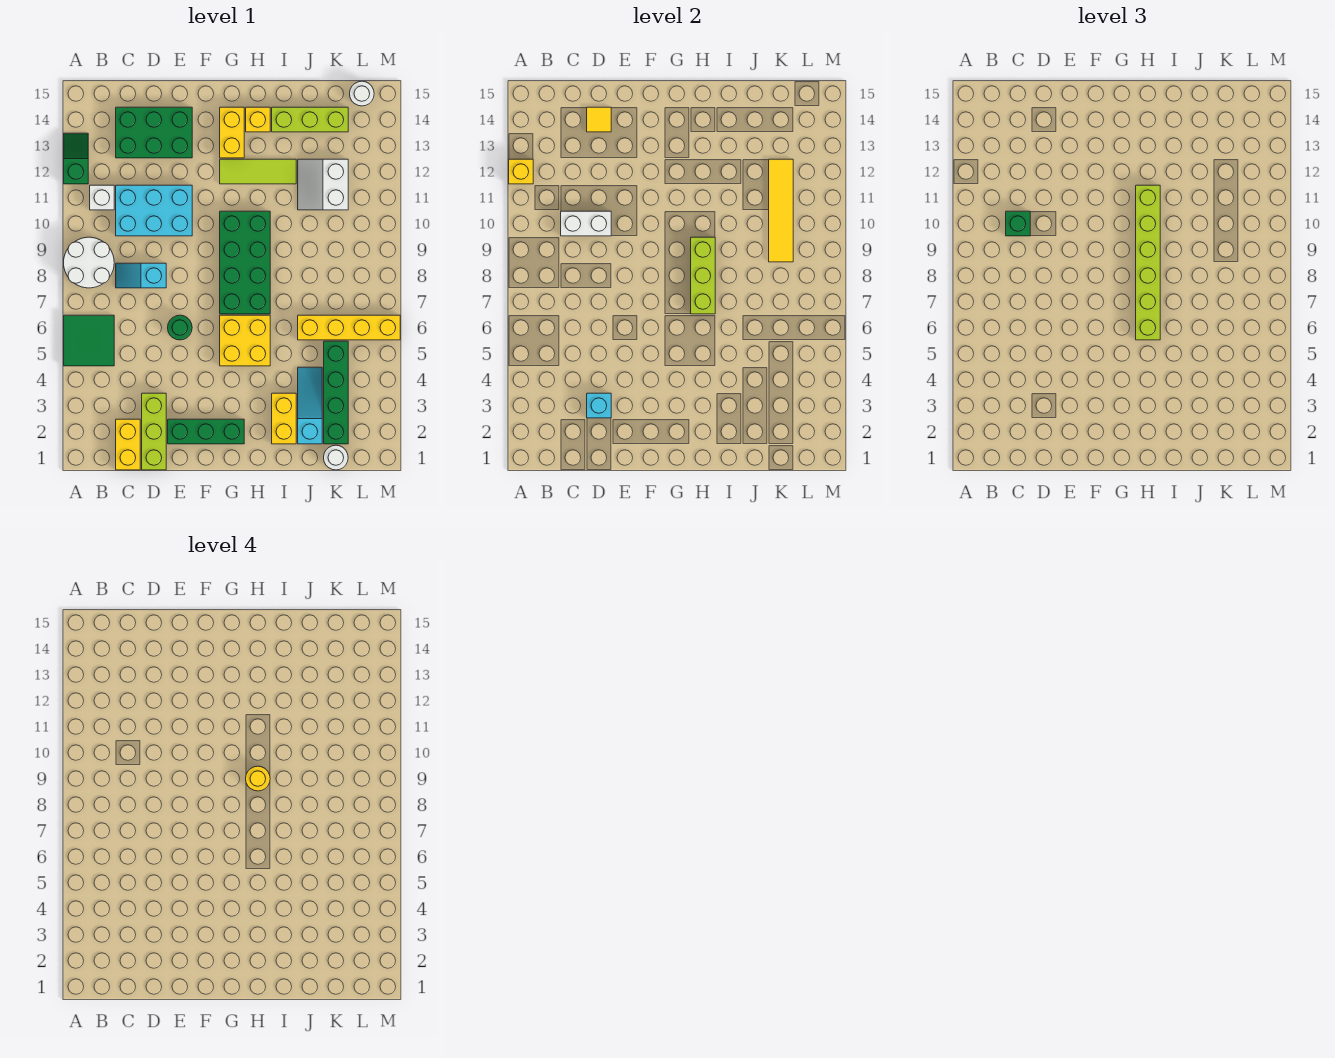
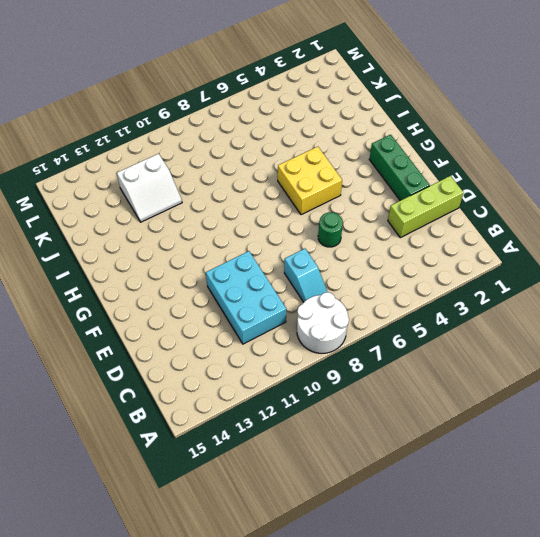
none -> green tile A5:B6 level 1
none -> green slope A12:A13 level 1 top 12
none -> white brick B11 level 1
none -> yellow brick C1:C2 level 1

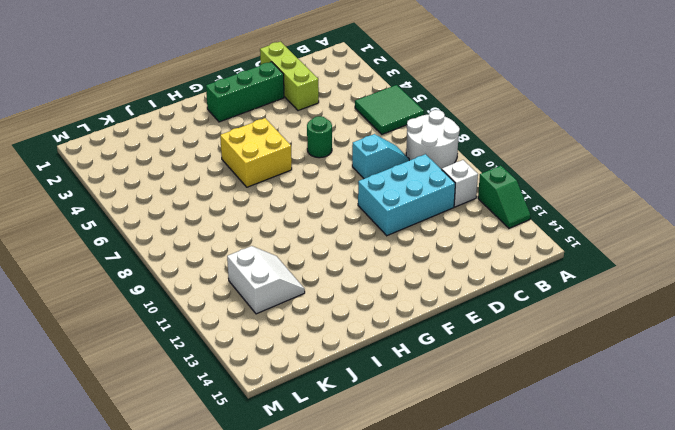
none -> yellow brick C1:C2 level 1
none -> green brick C13:E14 level 1
none -> green brick G7:H10 level 1
none -> lime tile G12:I12 level 1

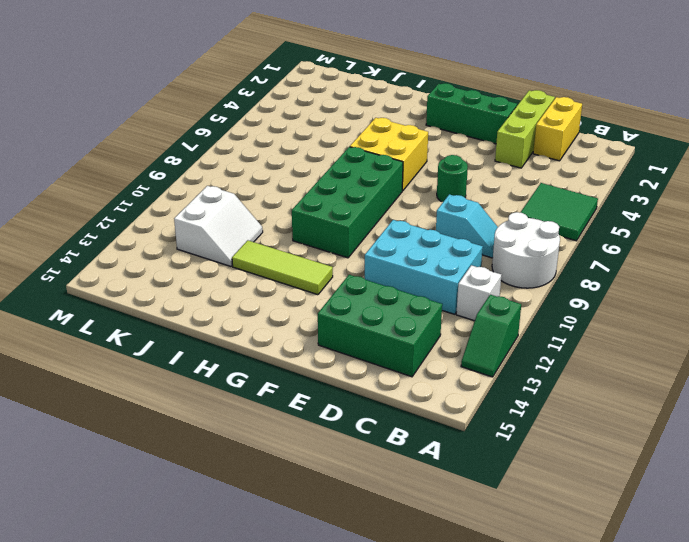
none -> yellow brick G13:G14 level 1
none -> yellow brick H14 level 1
none -> yellow brick I2:I3 level 1
none -> lime brick I14:K14 level 1

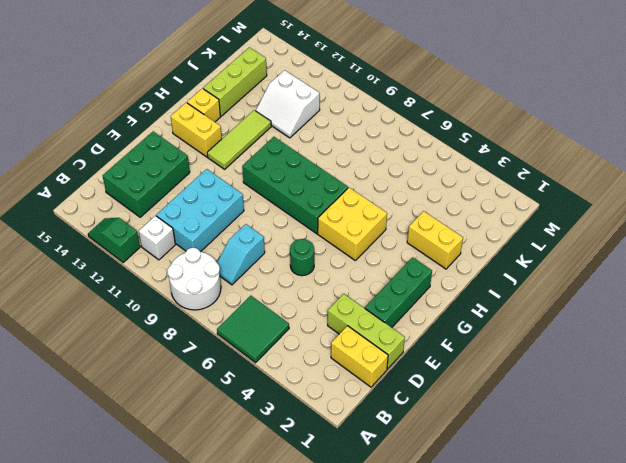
none -> cyan slope J2:J4 level 1 top 2
none -> yellow brick J6:M6 level 1
none -> white round brick K1 level 1
none -> green brick K2:K5 level 1

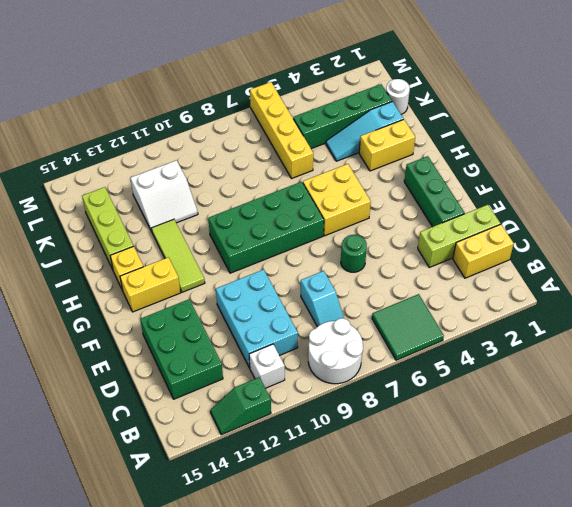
none -> white round brick L15 level 1
none -> yellow brick A12 level 2
none -> white brick C10:D10 level 2
none -> cyan brick D3 level 2

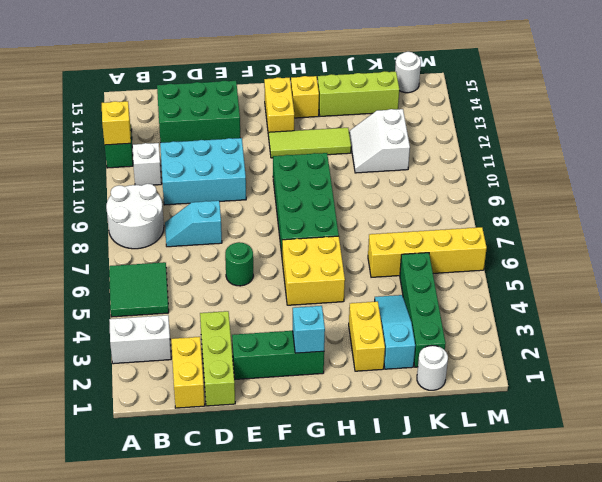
white brick A3:B3 level 1 -> white brick C10:D10 level 2
cyan brick G2 level 2 -> cyan brick D3 level 2
none -> yellow tile D14 level 2
none -> lime brick H7:H9 level 2
none -> yellow tile K9:K12 level 2
none -> green brick C10 level 3

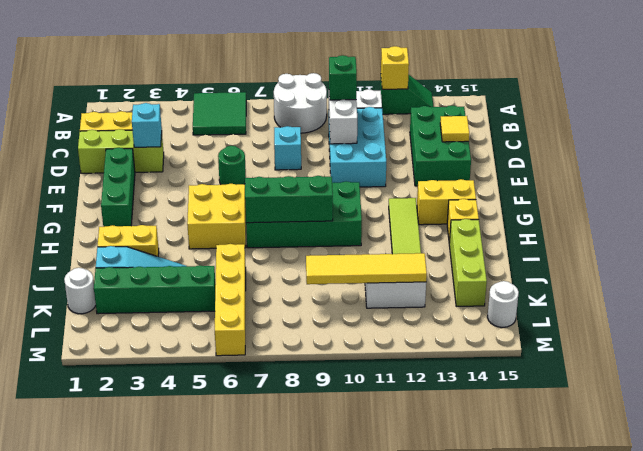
green brick H7:H9 level 2 -> lime brick H7:H9 level 2
none -> lime brick H6:H11 level 3
none -> yellow round brick H9 level 4

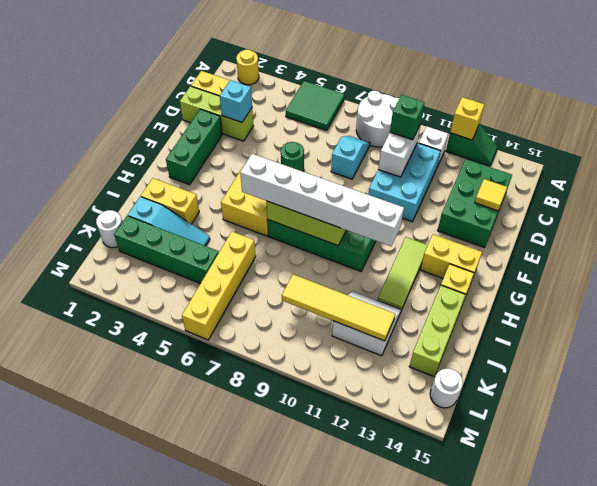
yellow round brick A2 level 1 -> yellow round brick H9 level 4
white brick H6:H11 level 3 -> lime brick H6:H11 level 3

